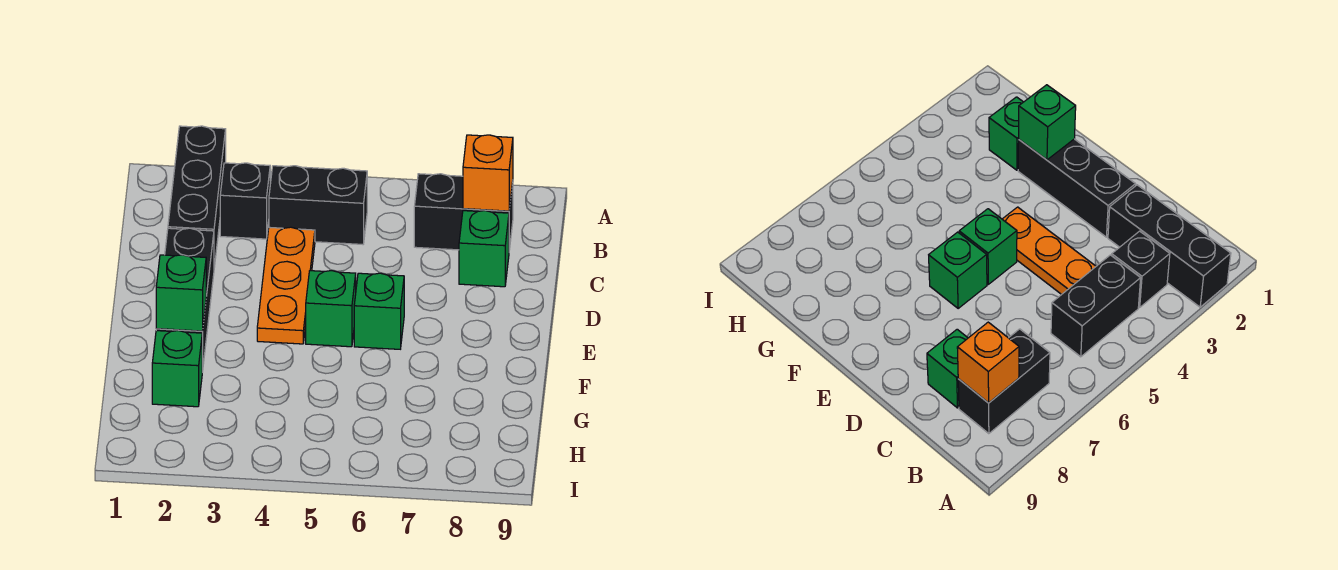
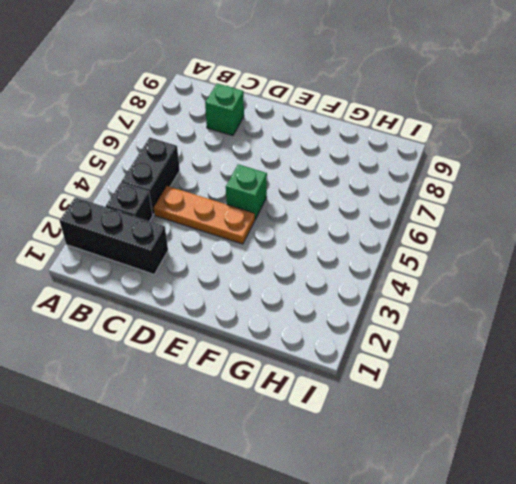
none -> black brick B7:B8 level 1
none -> black brick D2:F2 level 1
none -> green brick E6 level 1

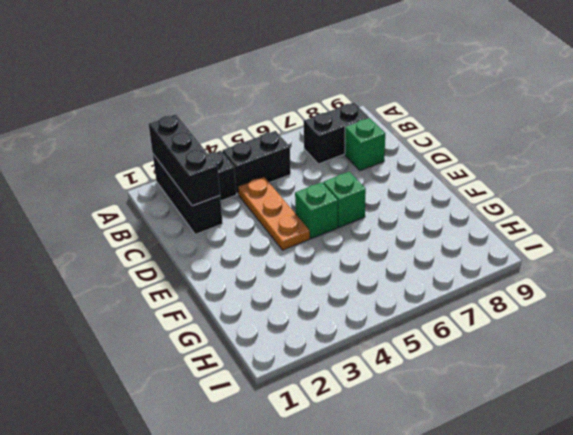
black brick A2:C2 level 2 -> black brick D2:F2 level 1
none -> green brick G2 level 1
none -> orange brick B8 level 2
none -> green brick F2 level 2

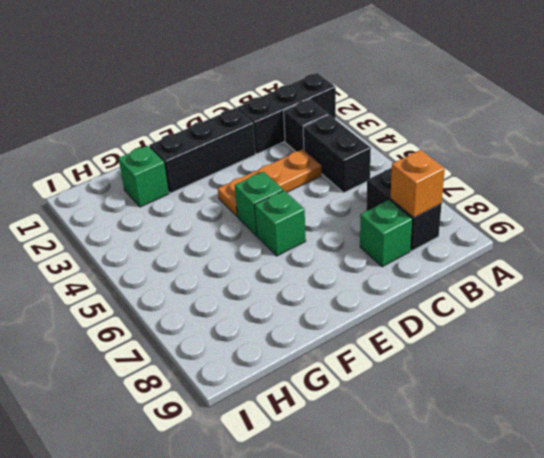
none -> green brick F2 level 2

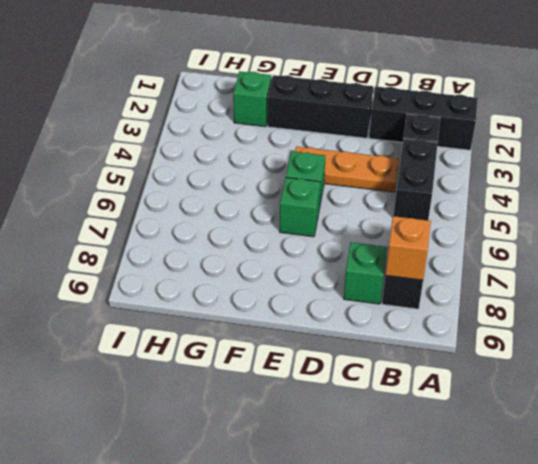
none -> green brick F2 level 2

